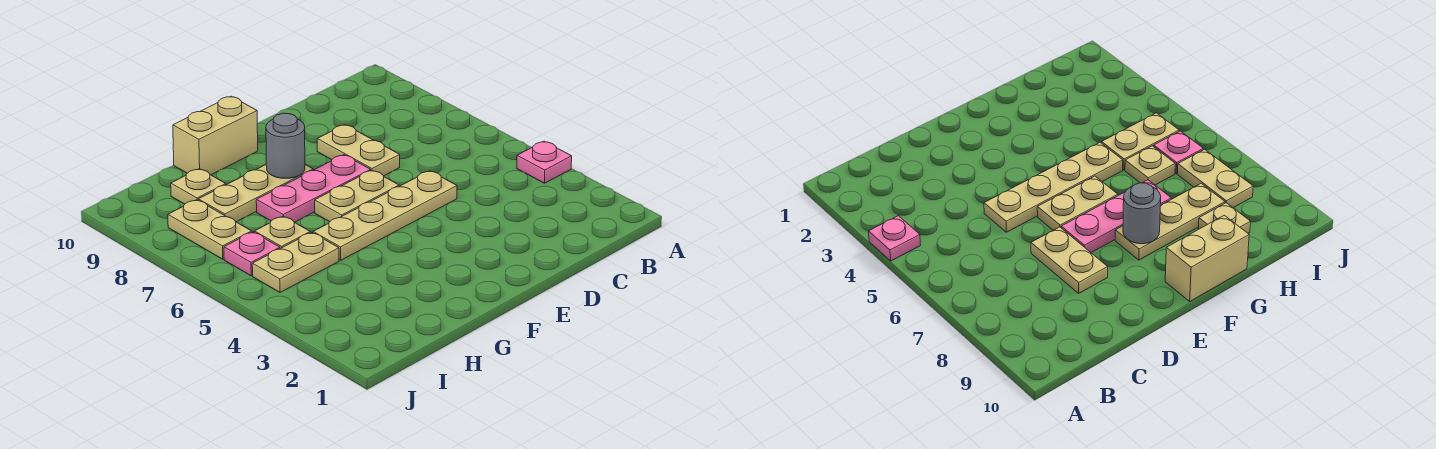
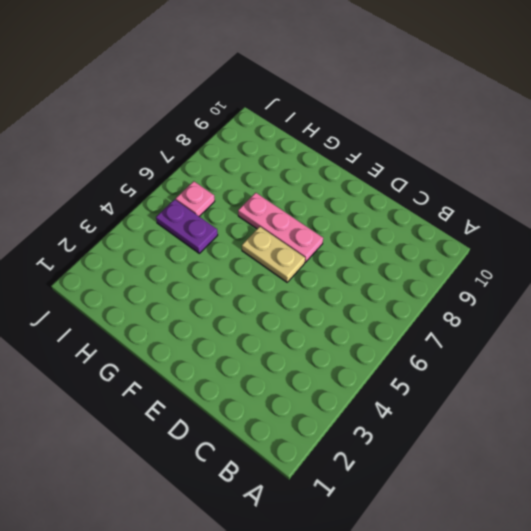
purple plate H5:I5 level 1 -> tan plate H5:I5 level 1
none -> pink plate A4 level 1
none -> tan plate D5:G5 level 1
none -> tan plate D7:D8 level 1

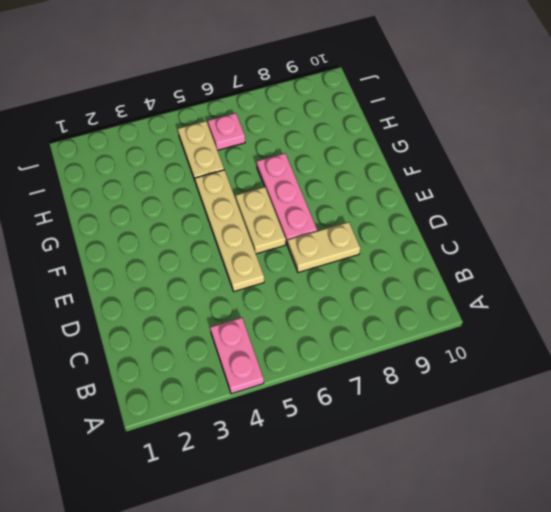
pink plate A4:B4 level 1 -> pink plate A4 level 1
none -> tan plate F8:H8 level 1
none -> tan brick F10:G10 level 1
none -> tan plate H6 level 1

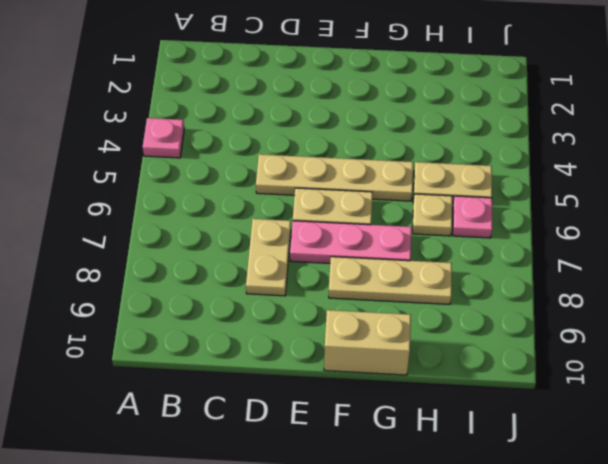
none -> tan plate H9 level 1
none -> tan plate I7:I8 level 1
none -> grey round brick F8 level 2

